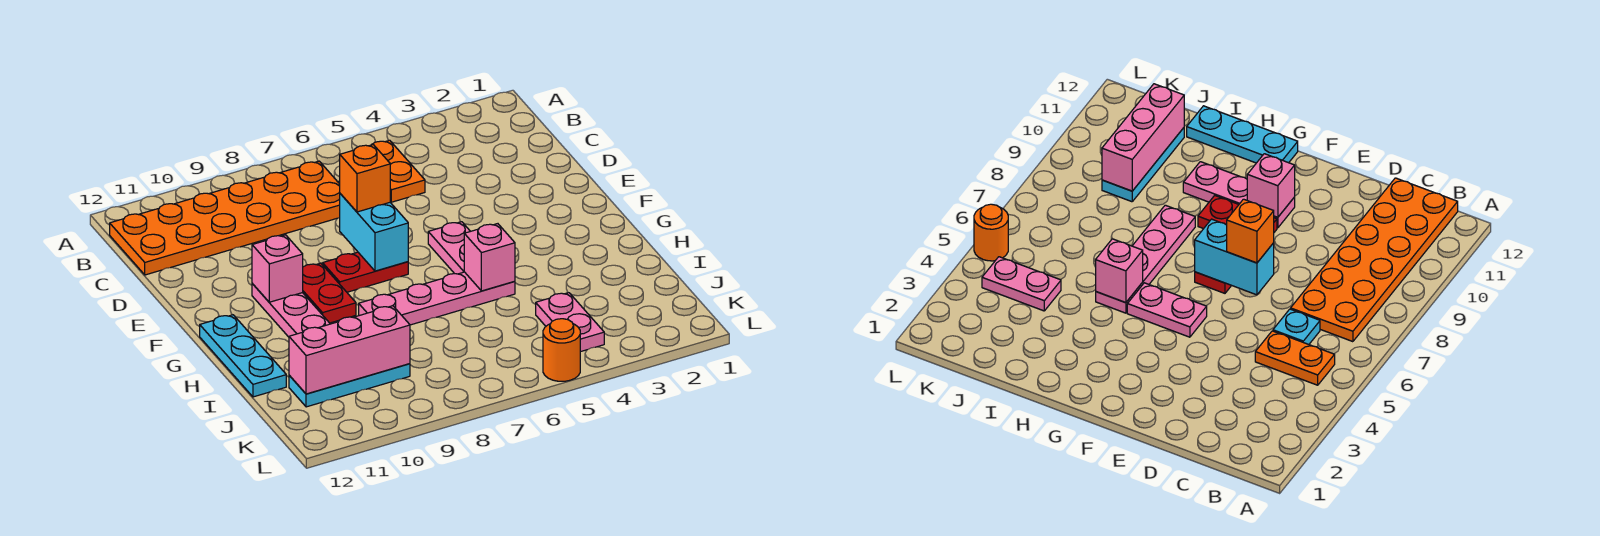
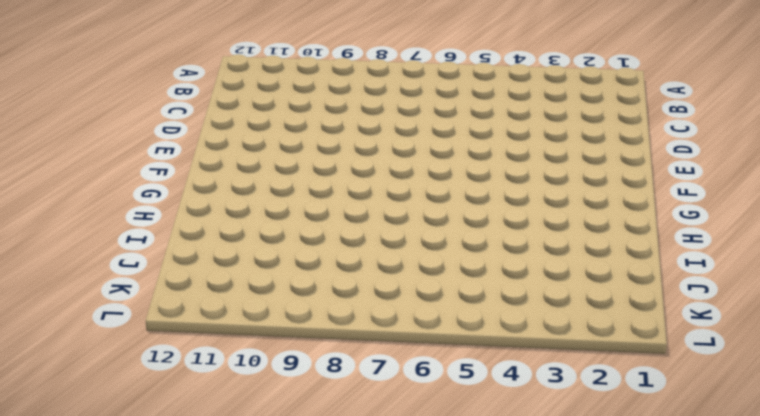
none -> orange plate B5:C5 level 1
none -> orange plate B7:C12 level 1
none -> cyan plate C6 level 1

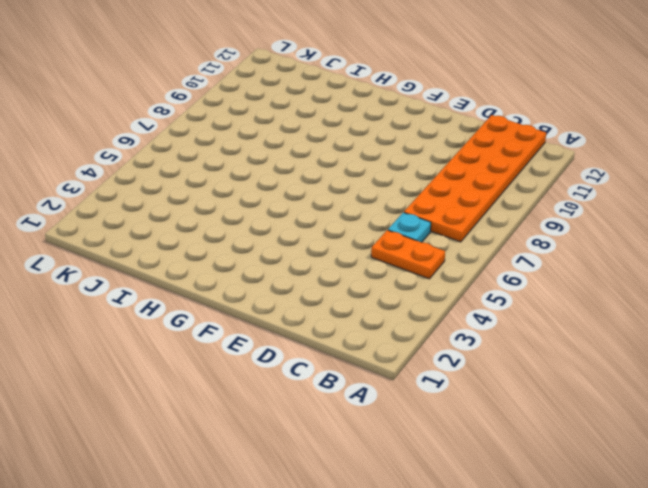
none -> pink plate F5:G5 level 1
none -> red plate F7:F8 level 1
none -> red plate F9:G9 level 1

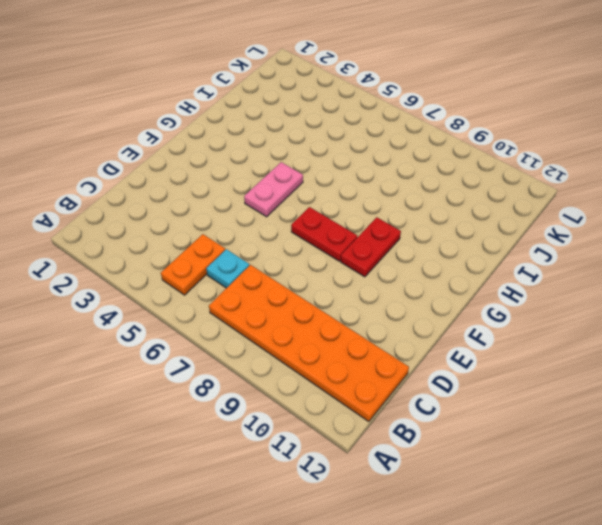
none -> pink plate F10:H10 level 1
none -> cyan plate G12:I12 level 1
none -> pink plate H5:H8 level 1

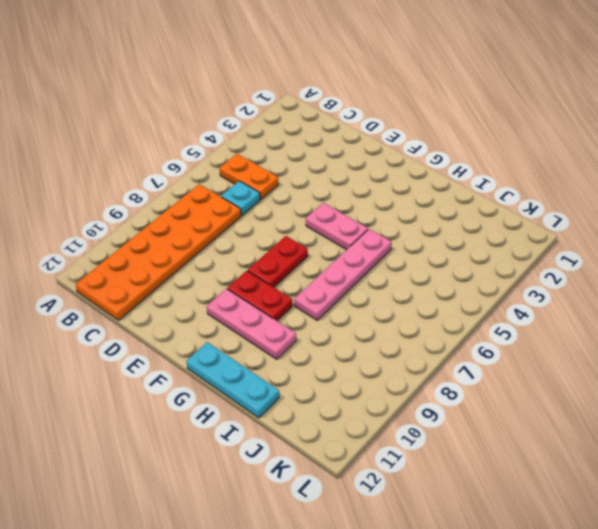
none -> pink plate J4:K4 level 1
none -> cyan plate J9:J11 level 1
none -> orange round brick L5 level 1

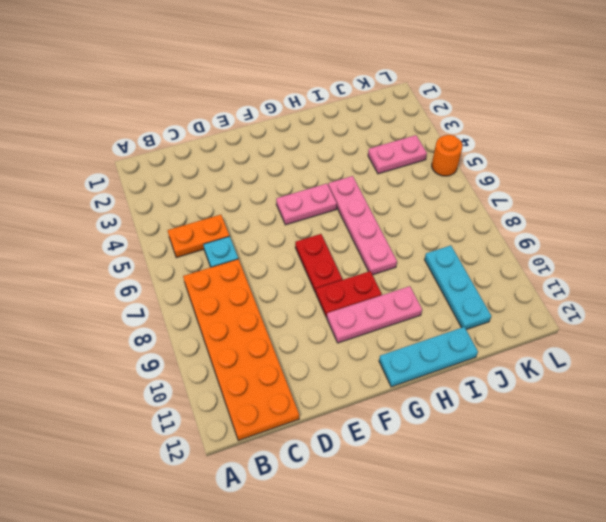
none -> cyan brick E7:F7 level 2
none -> pink brick F10 level 2
none -> pink brick H5 level 2

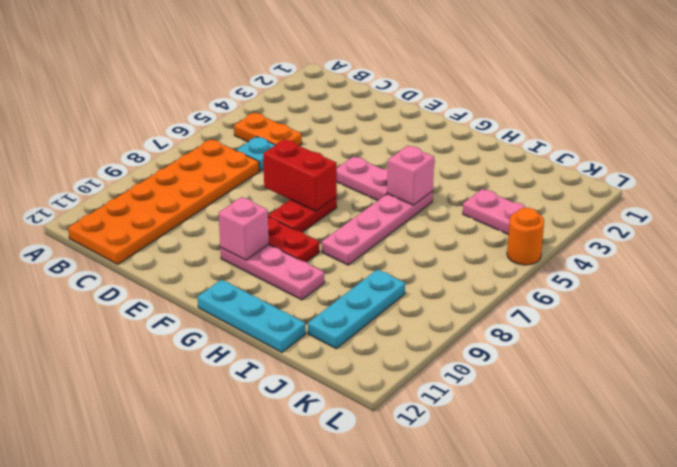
red brick E7:F7 level 2 -> cyan brick E7:F7 level 2
none -> pink brick J9:J11 level 2
none -> orange brick E7 level 3

